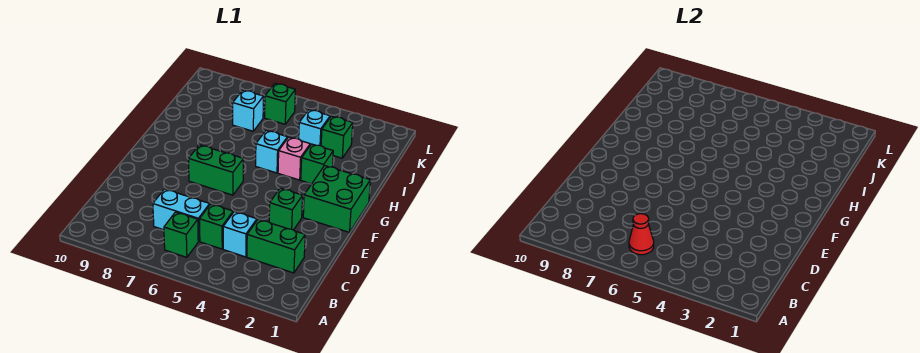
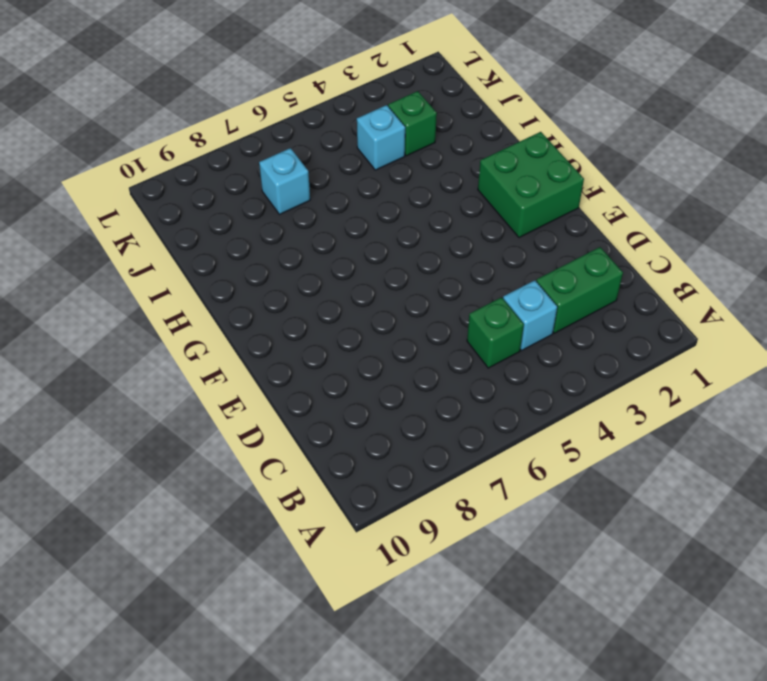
none -> green brick B6 level 1
none -> cyan brick C6:C7 level 1
none -> green brick E3 level 1

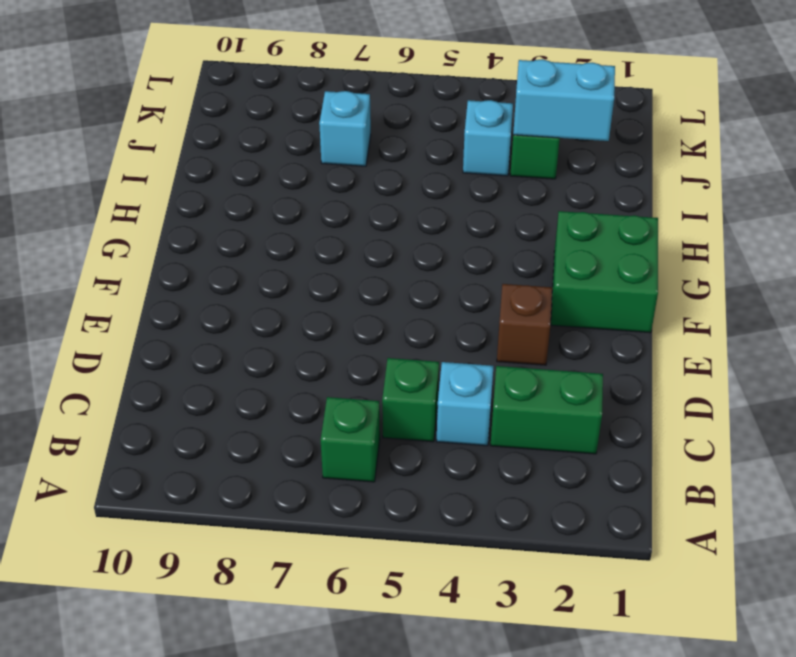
brown brick E3 level 1 -> green brick E3 level 1
cyan brick J2:J3 level 2 -> cyan brick C6:C7 level 1
none -> green brick F6:F7 level 1
none -> green brick H3 level 1
none -> pink brick H4 level 1

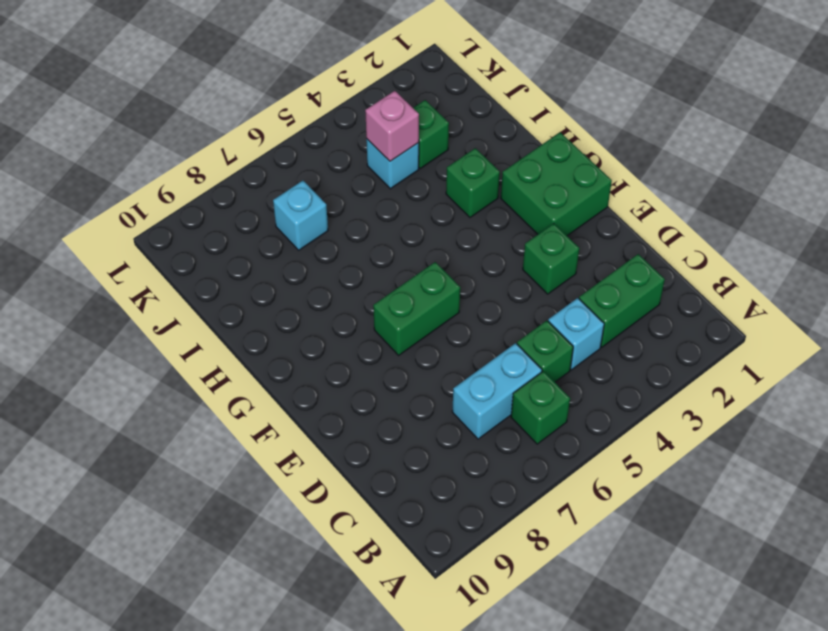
pink brick J4 level 2 -> pink brick H4 level 1
none -> cyan brick H5 level 1
none -> green brick K6 level 1
none -> red cone B6 level 2

